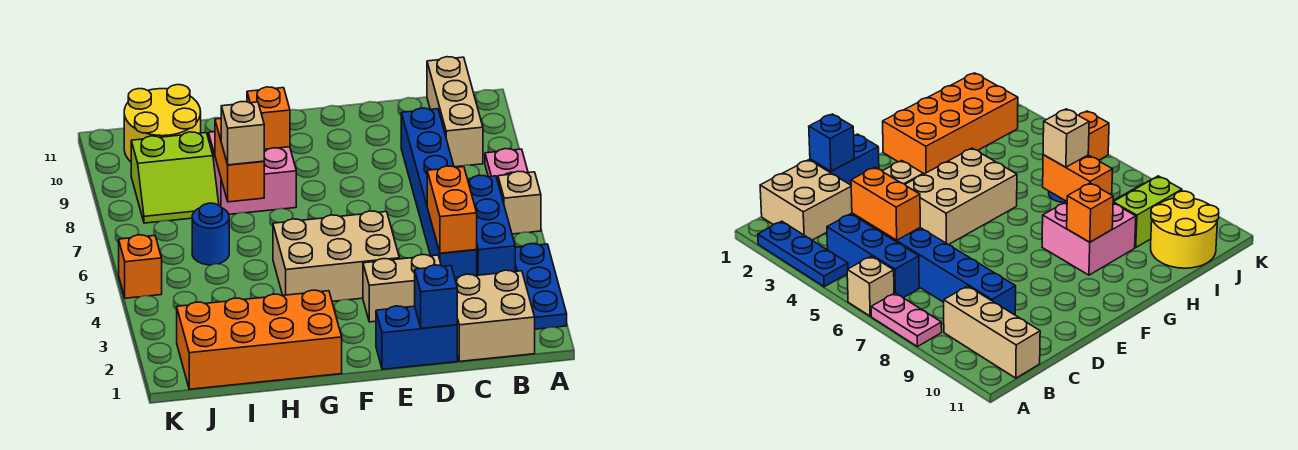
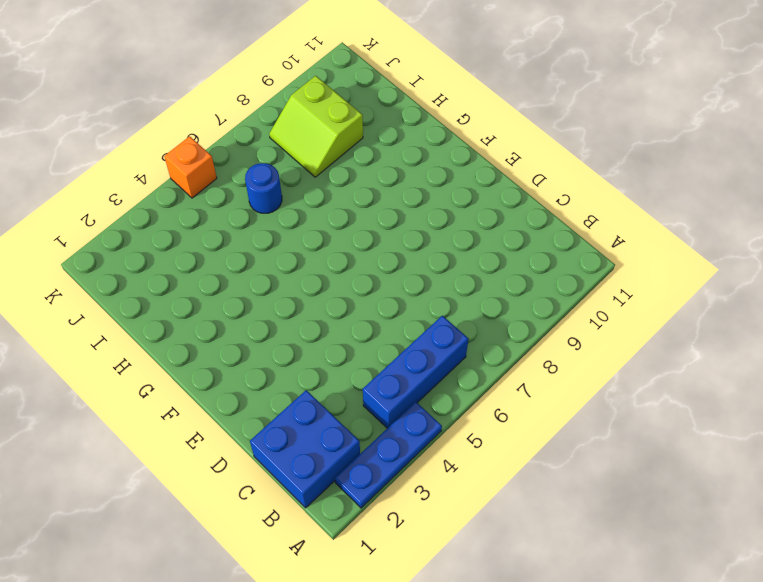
blue brick B1:C2 level 1 -> tan brick B1:C2 level 1
none -> tan brick A6 level 1
none -> pink plate A7:A8 level 1
none -> tan brick B9:B11 level 1

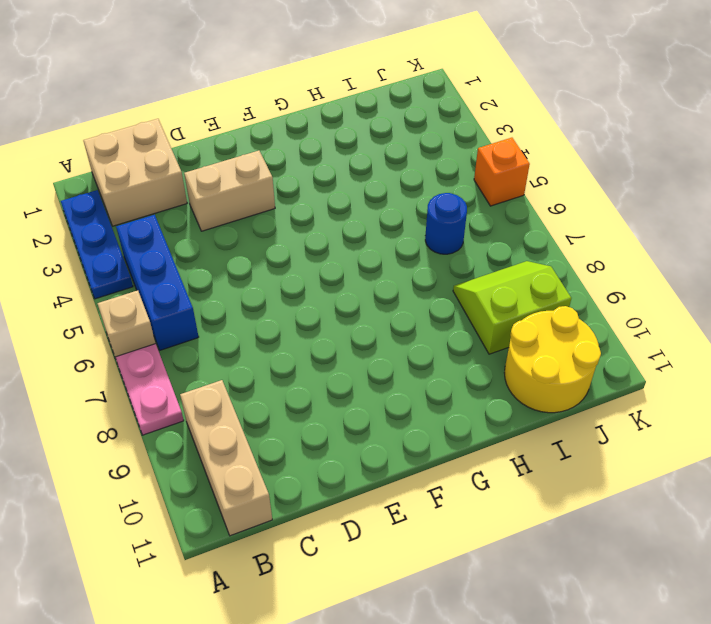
none -> blue brick C4:C9 level 1
none -> blue brick D1:E1 level 1
none -> tan brick E4:G5 level 1

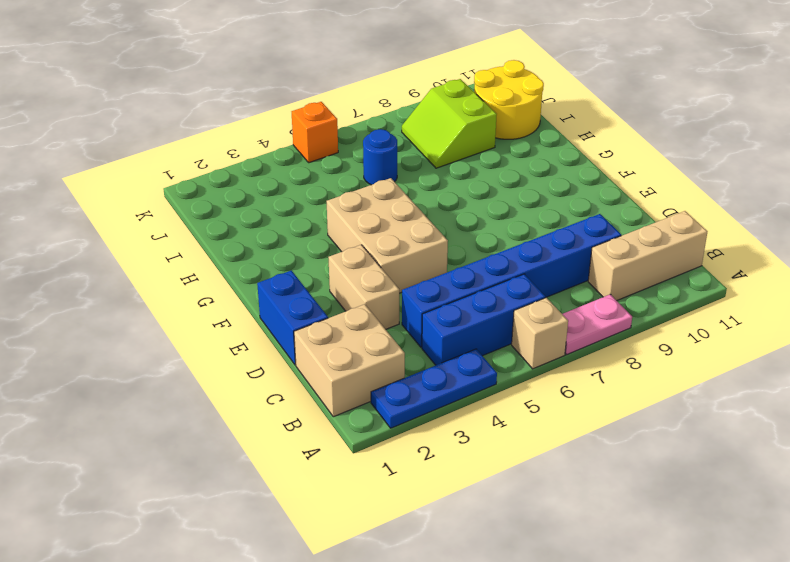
none -> orange brick G1:J2 level 1
none -> pink brick G8:H9 level 1
none -> orange brick C4:C5 level 2

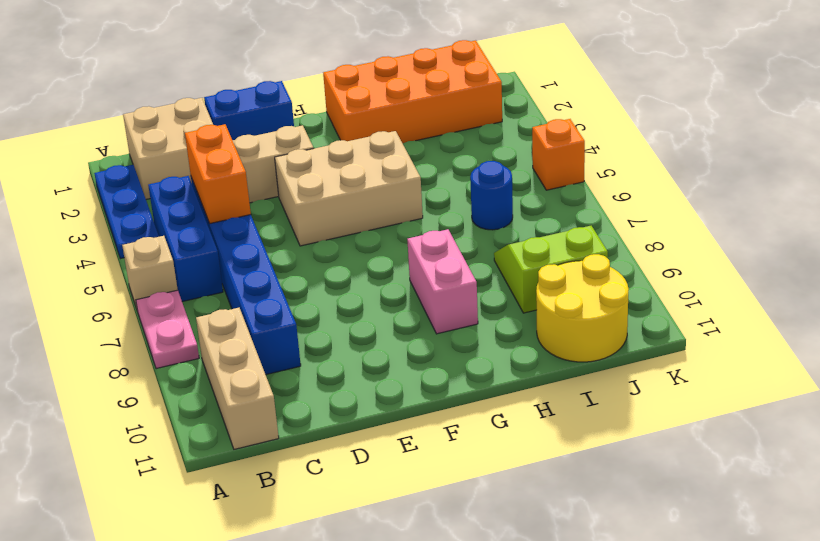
pink brick G8:G9 level 1 -> pink brick G8:H9 level 1
none -> blue brick D1 level 2
none -> orange brick G9 level 2
none -> orange brick H7:H8 level 2

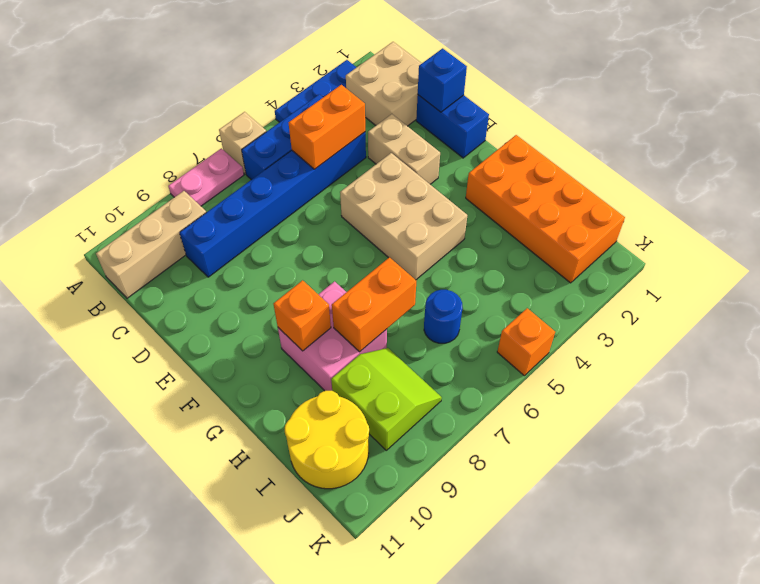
none -> tan brick H7 level 3

